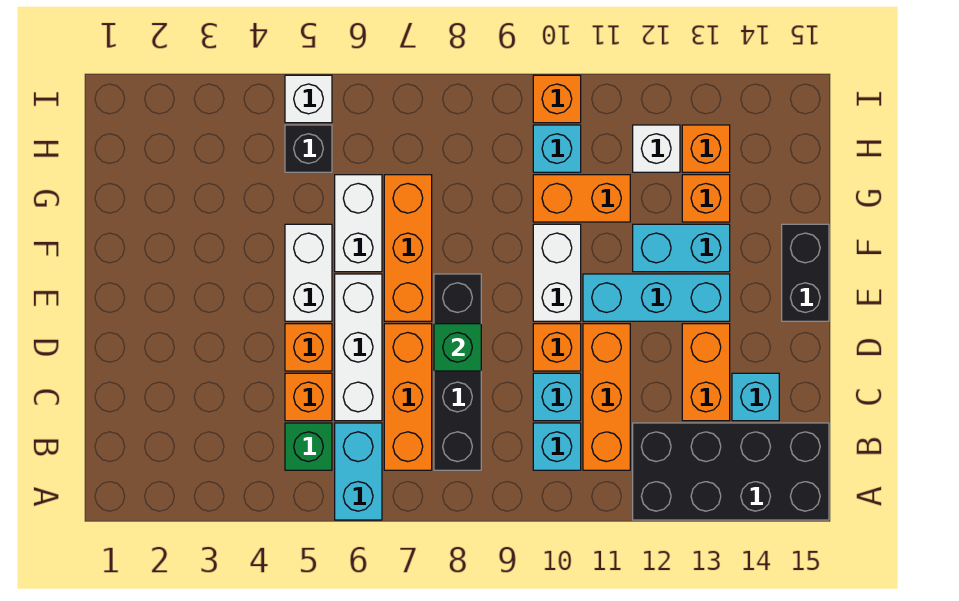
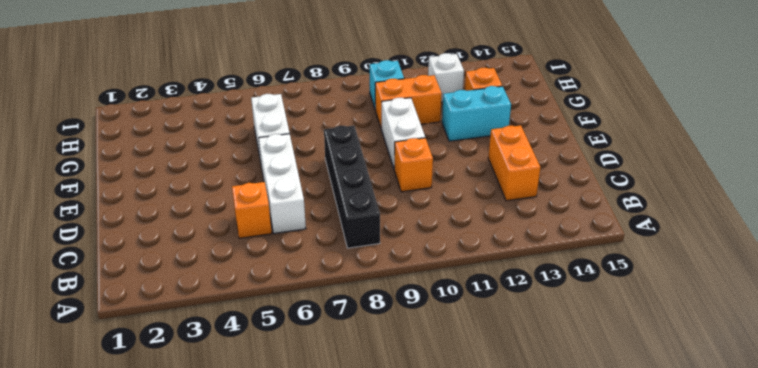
none -> cyan brick A6:B6 level 1
none -> black brick A12:B15 level 1
none -> green brick B5 level 1
none -> orange brick B7:D7 level 1

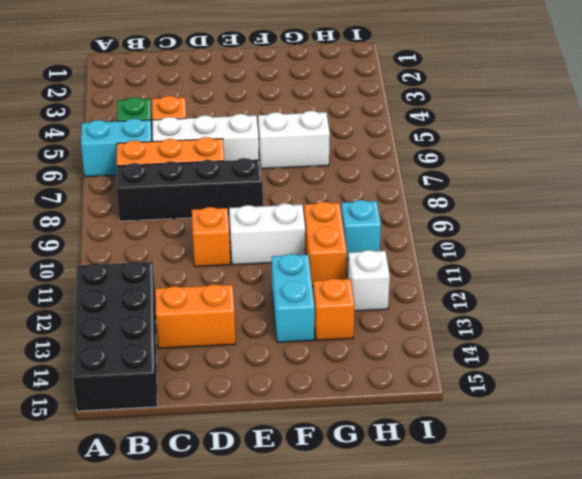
none -> cyan brick B10 level 1
none -> orange brick B11:D11 level 1
none -> cyan brick C10 level 1
none -> cyan brick C14 level 1

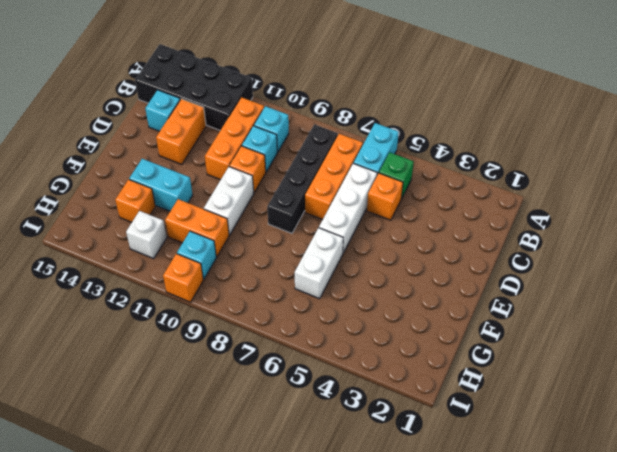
none -> orange brick D5 level 1
none -> white brick E5:F5 level 1
none -> orange brick E7:G7 level 1
none -> cyan brick E11:E13 level 1

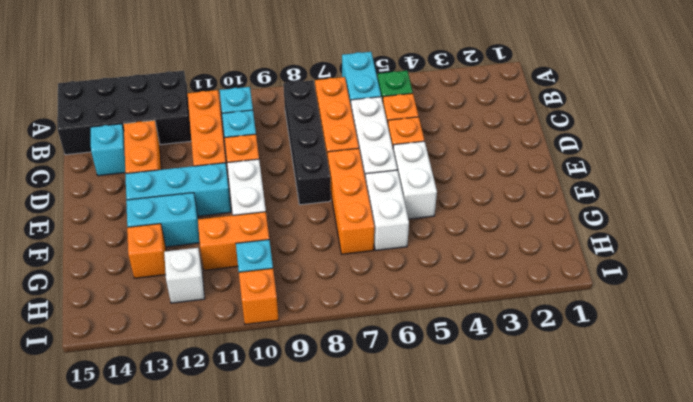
none -> black brick E15:F15 level 1
none -> black brick H5 level 1
none -> orange brick H13 level 1
none -> white brick I5 level 1

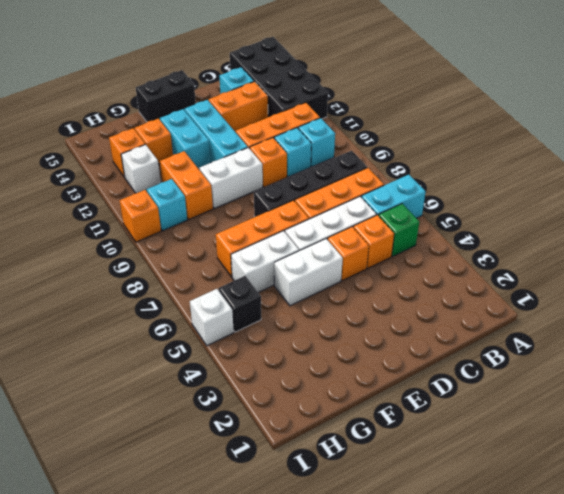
none -> green brick D8 level 2

